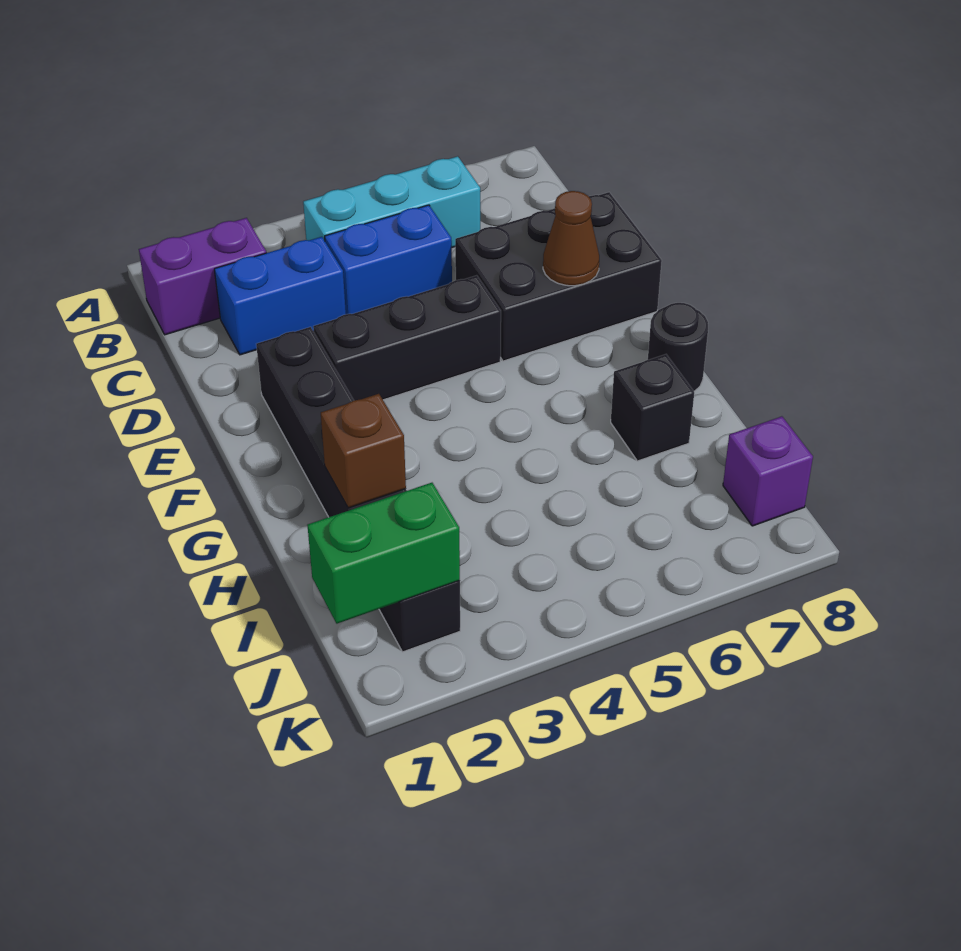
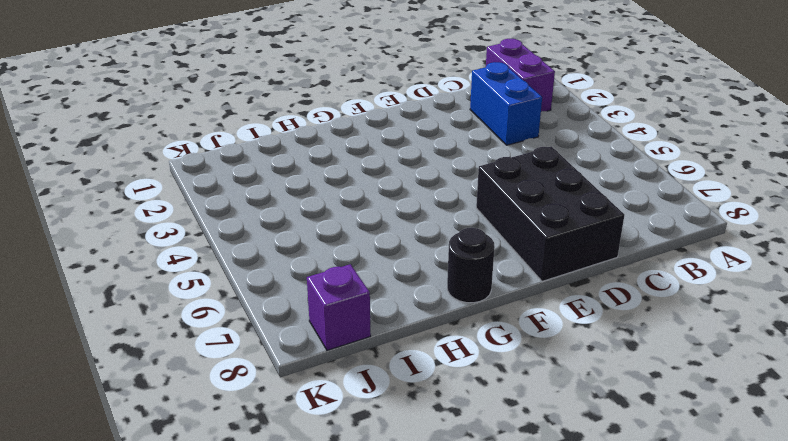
none -> cyan brick B4:B6 level 1
none -> blue brick C4:C5 level 1
none -> black brick E2:J2 level 1

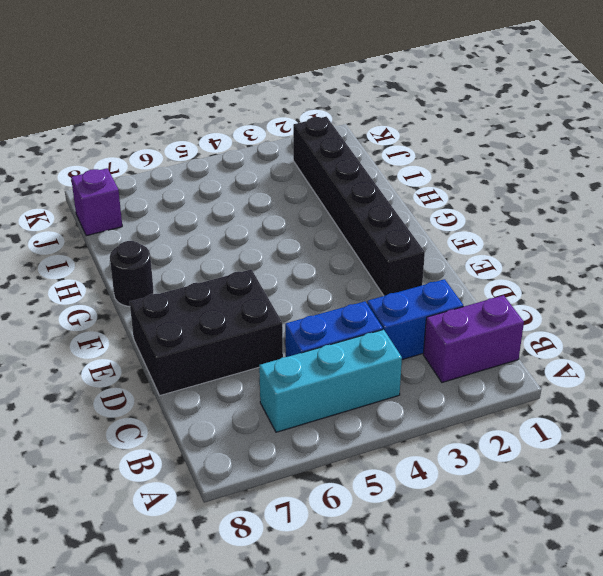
none -> black brick E3:E5 level 1
none -> black brick H7 level 1
none -> brown cone E7 level 2

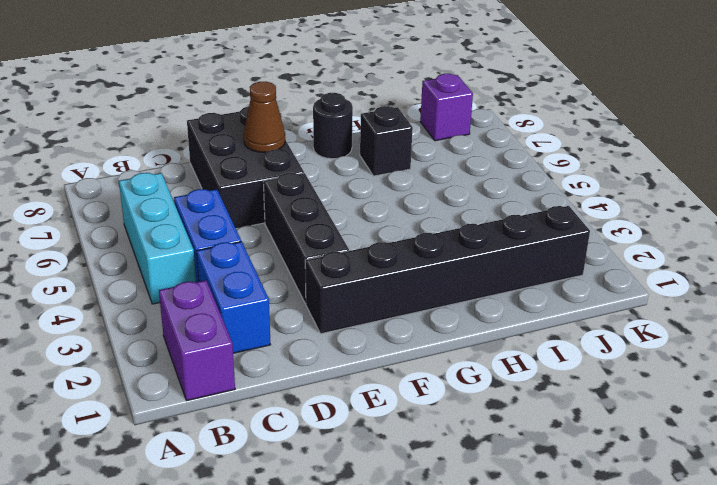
none -> brown brick H2 level 2
none -> green brick J1:J2 level 2

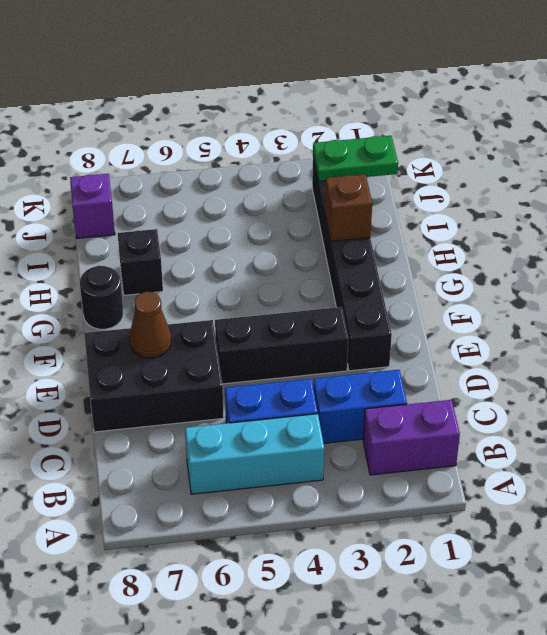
green plate J1:J2 level 2 -> green brick J1:J2 level 2

